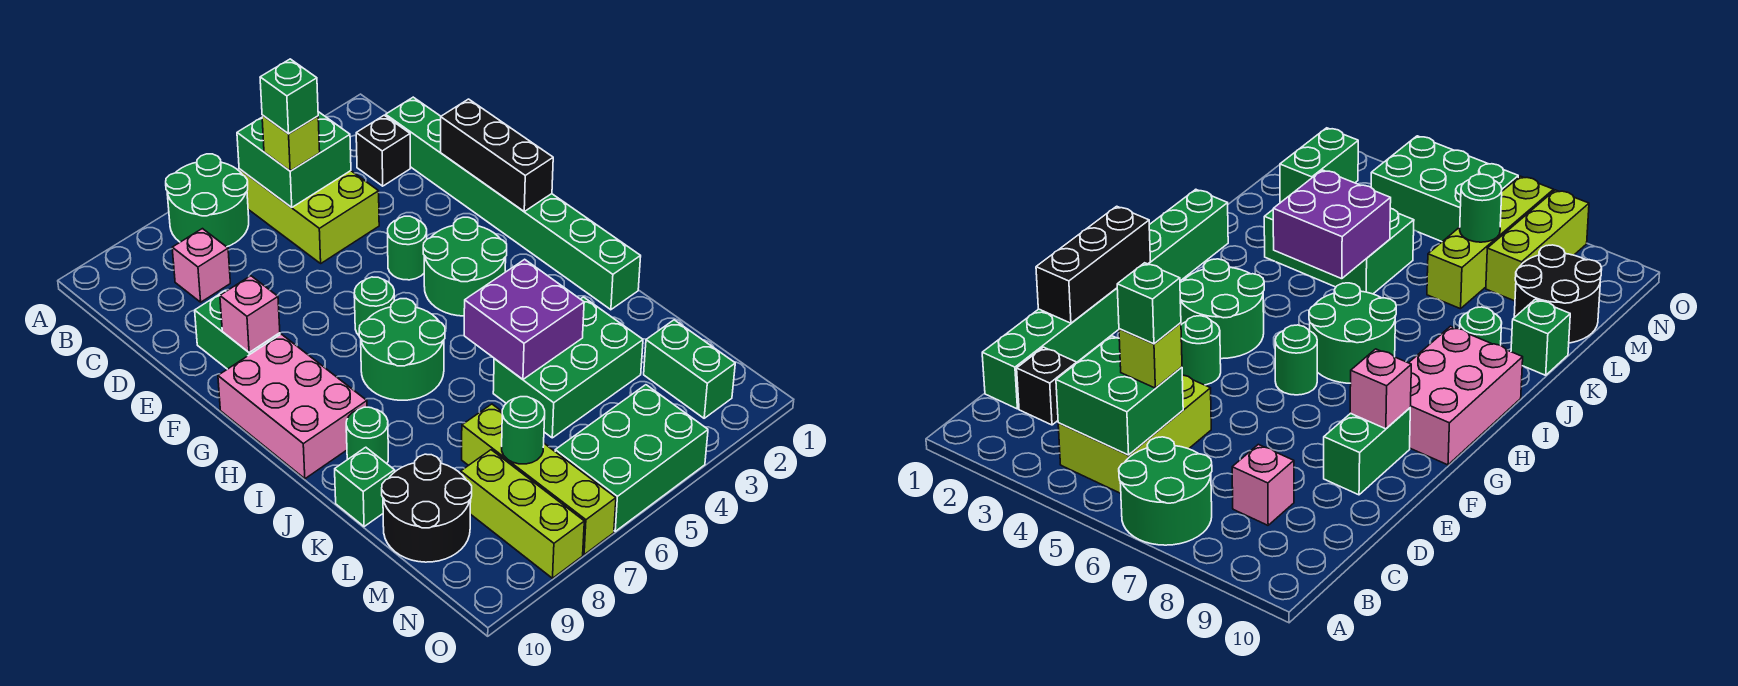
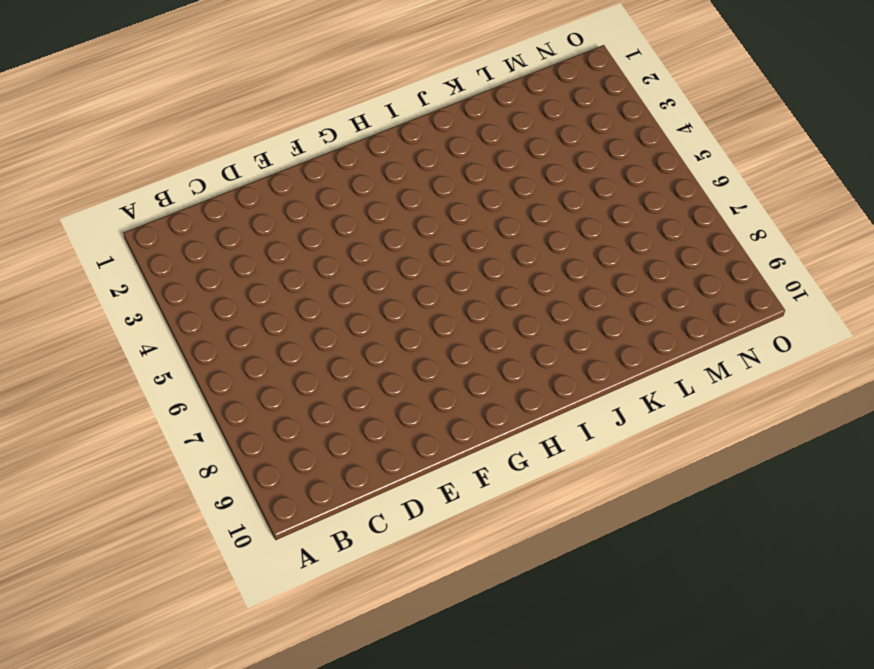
none -> green round brick A6:B7 level 1
none -> lime brick B4:D5 level 1
none -> green brick C1:J1 level 1

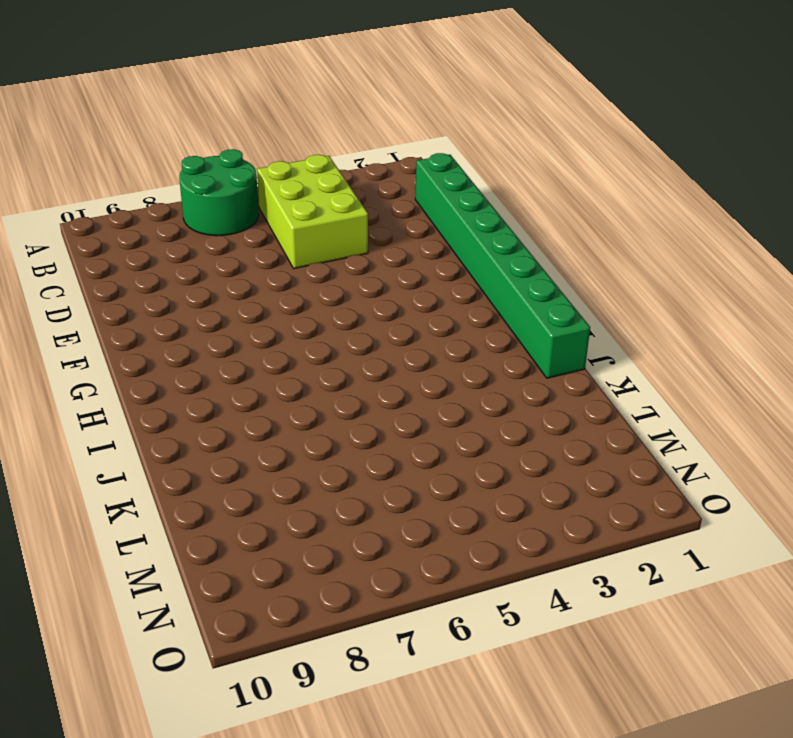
none -> black brick C2 level 1
none -> pink brick C8 level 1
none -> green brick E9:F9 level 1

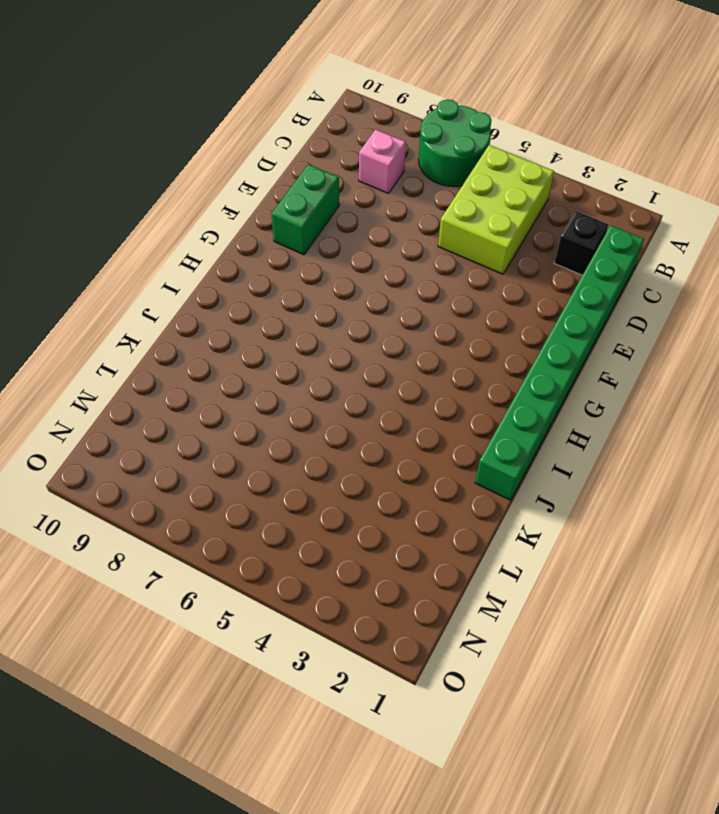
none -> green round brick F4 level 1
none -> green round brick G3:H4 level 1
none -> green round brick G6 level 1

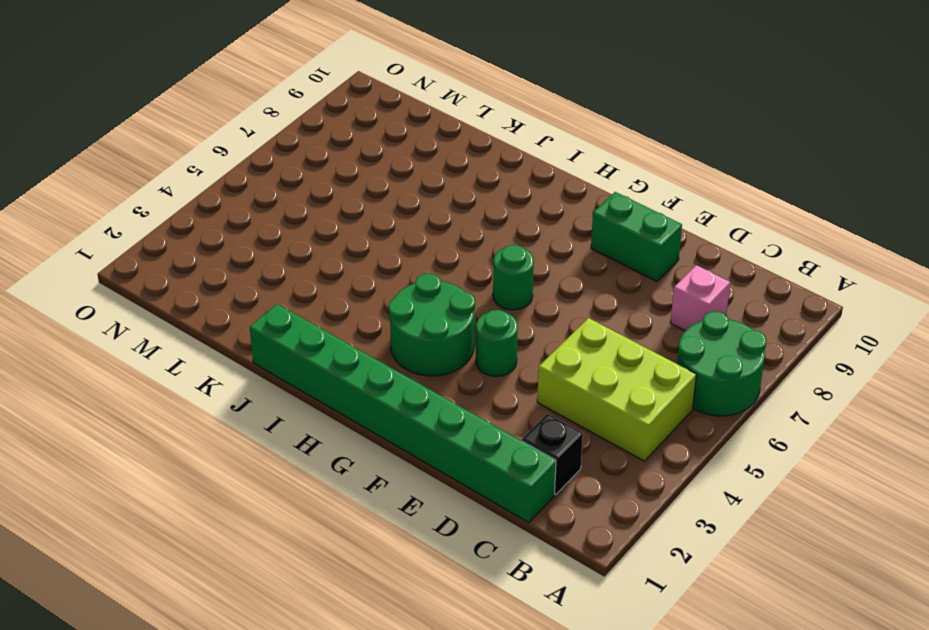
none -> pink brick G9:I10 level 1
none -> green round brick H6:I7 level 1
none -> green round brick J9 level 1

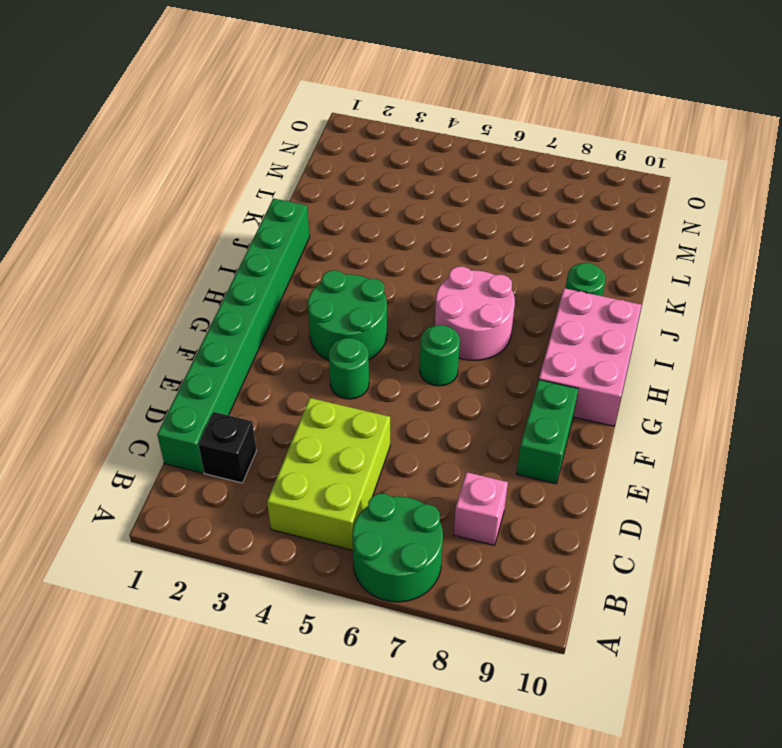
pink round brick H6:I7 level 1 -> green round brick H6:I7 level 1
none -> green brick K3:L5 level 1
none -> green brick K10 level 1
none -> lime brick L7:O7 level 1

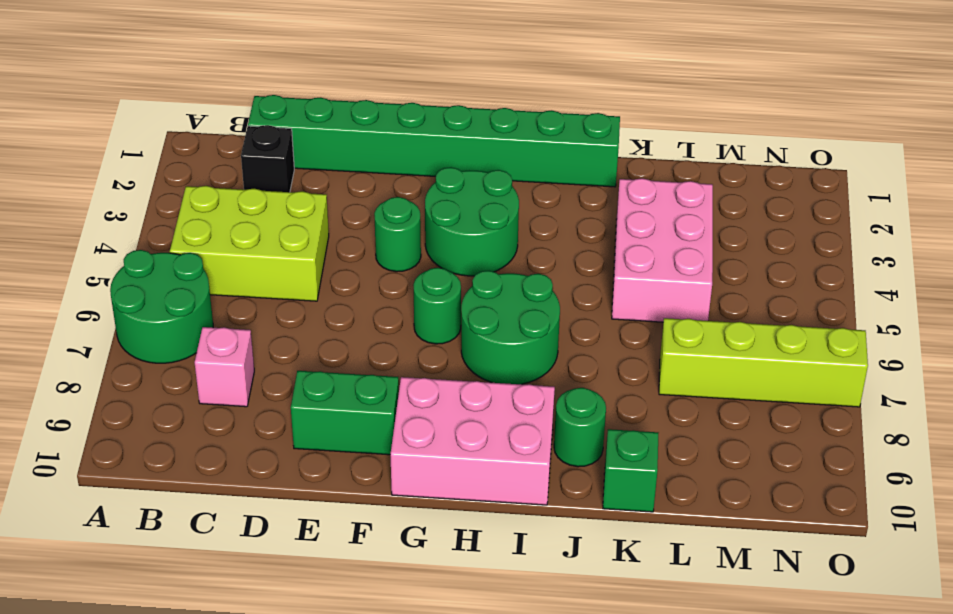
pink brick K3:L5 level 1 -> green brick K3:L5 level 1
none -> black round brick L9:M10 level 1
none -> green brick M2:N2 level 1
none -> lime brick M8:O8 level 1

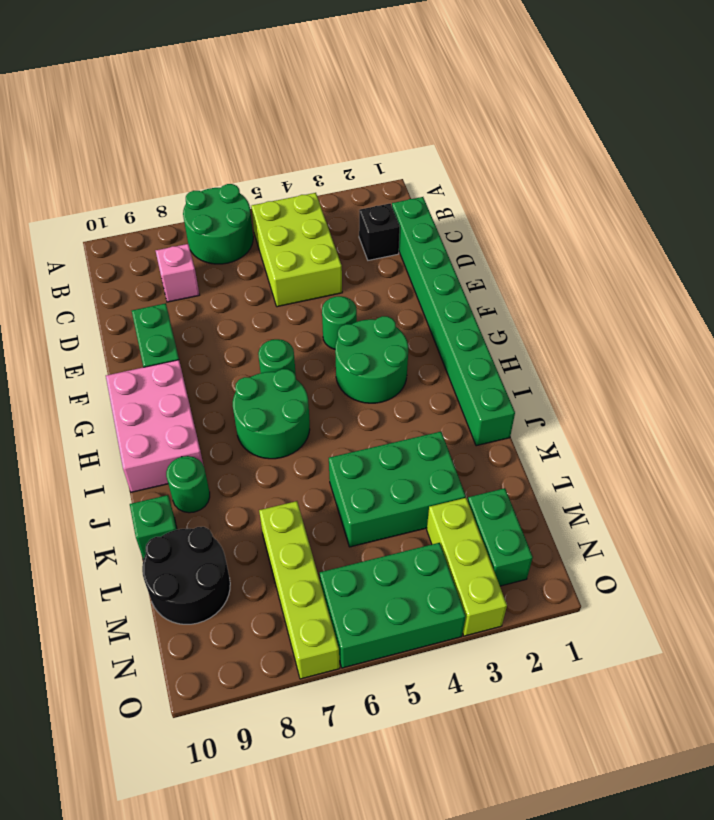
lime brick M3:O3 level 1 -> lime brick M8:O8 level 1
none -> green brick B4:C5 level 2
none -> black brick E1:G1 level 2
none -> pink brick F9 level 2

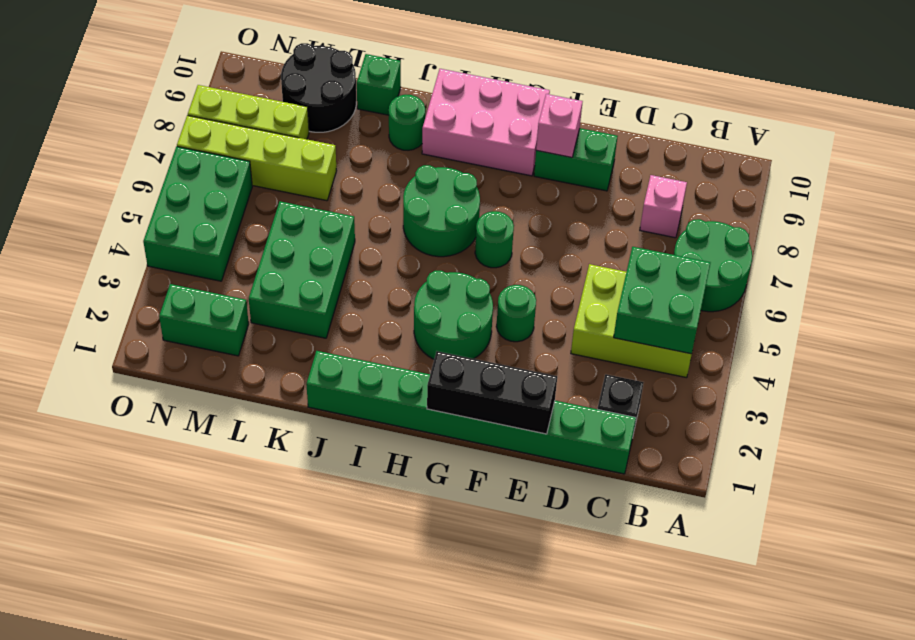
none -> purple brick J4:K5 level 2
none -> green round brick M7 level 2
none -> lime brick C5 level 3

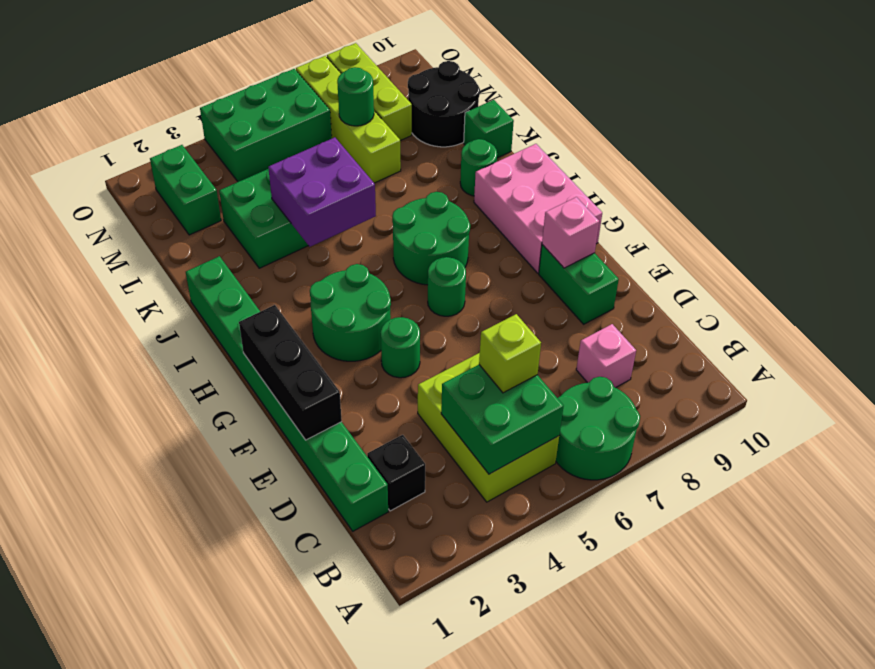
none -> green brick C5 level 4

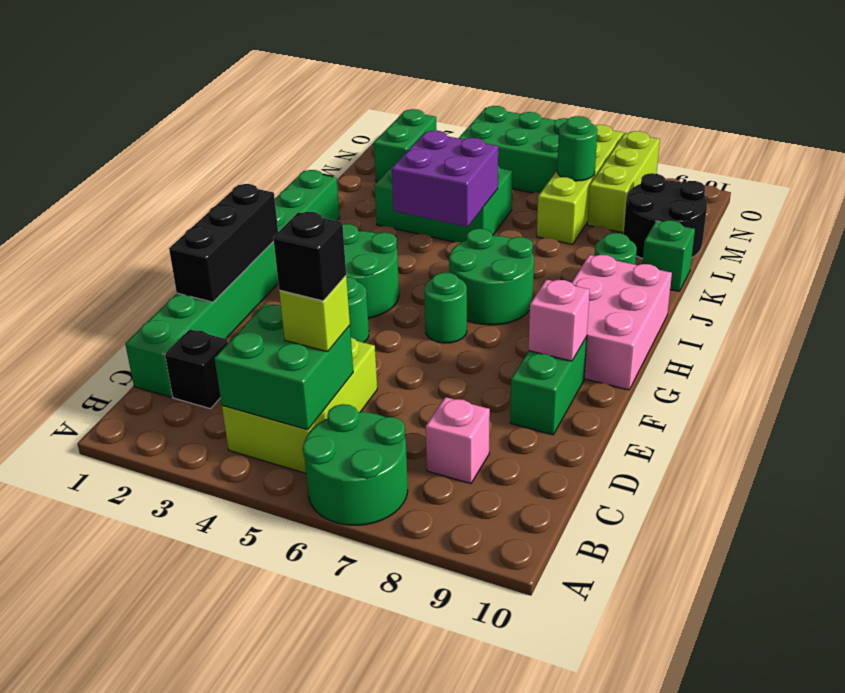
black brick C5 level 4 -> green brick C5 level 4

